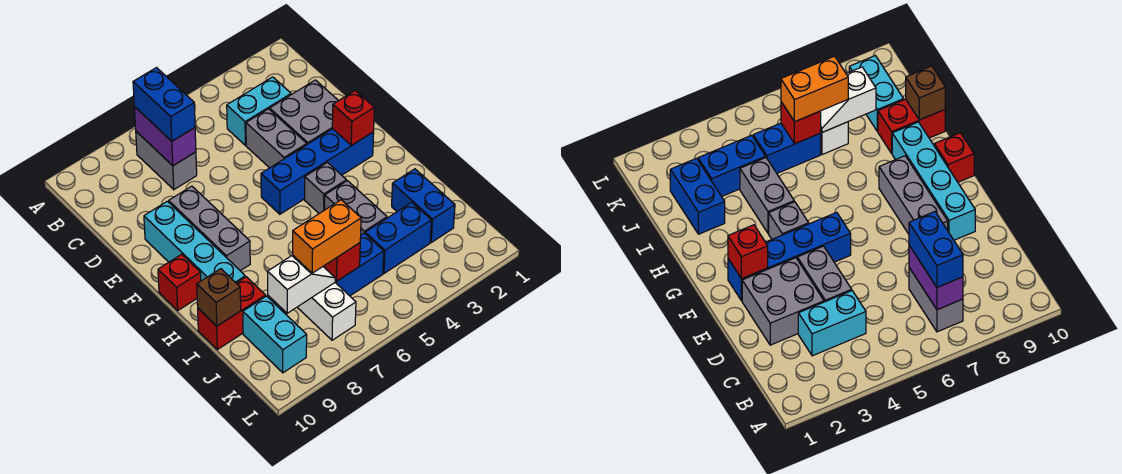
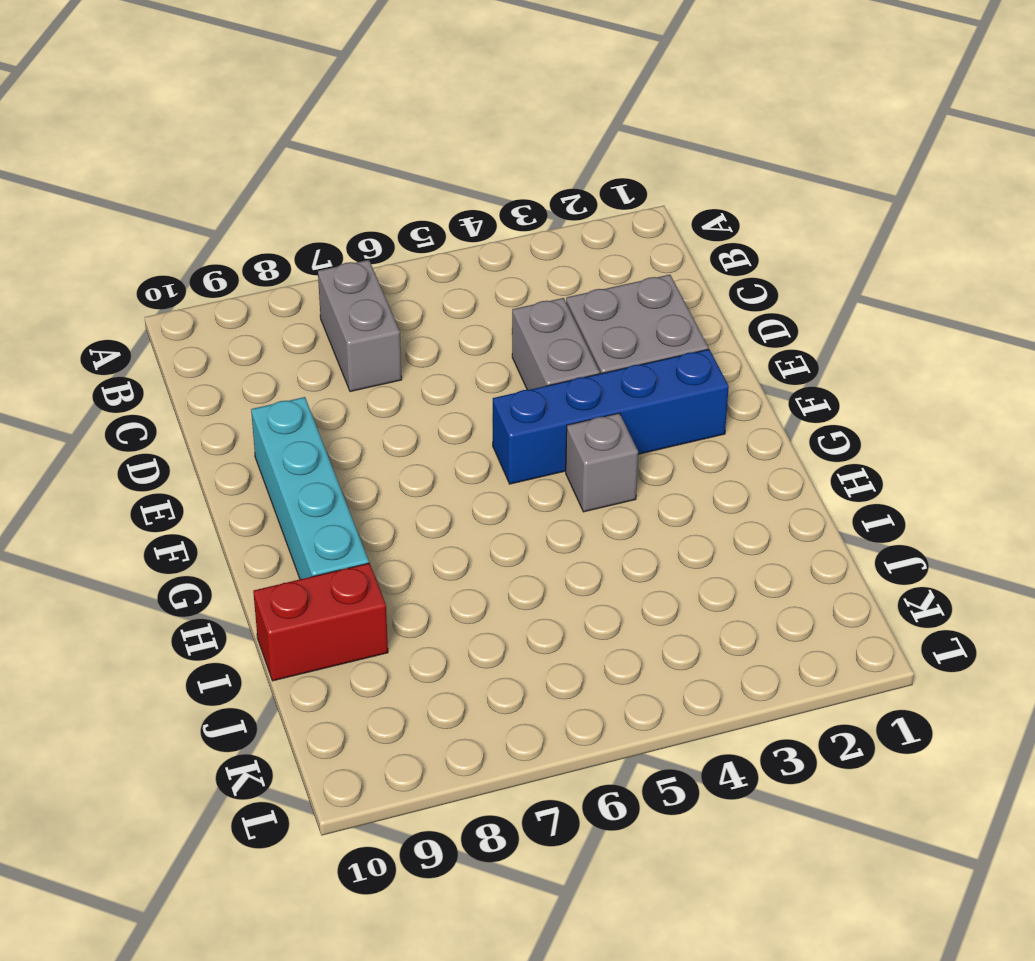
none -> cyan brick C3:C4 level 1
none -> grey brick E8:G8 level 1
none -> red brick G10 level 1

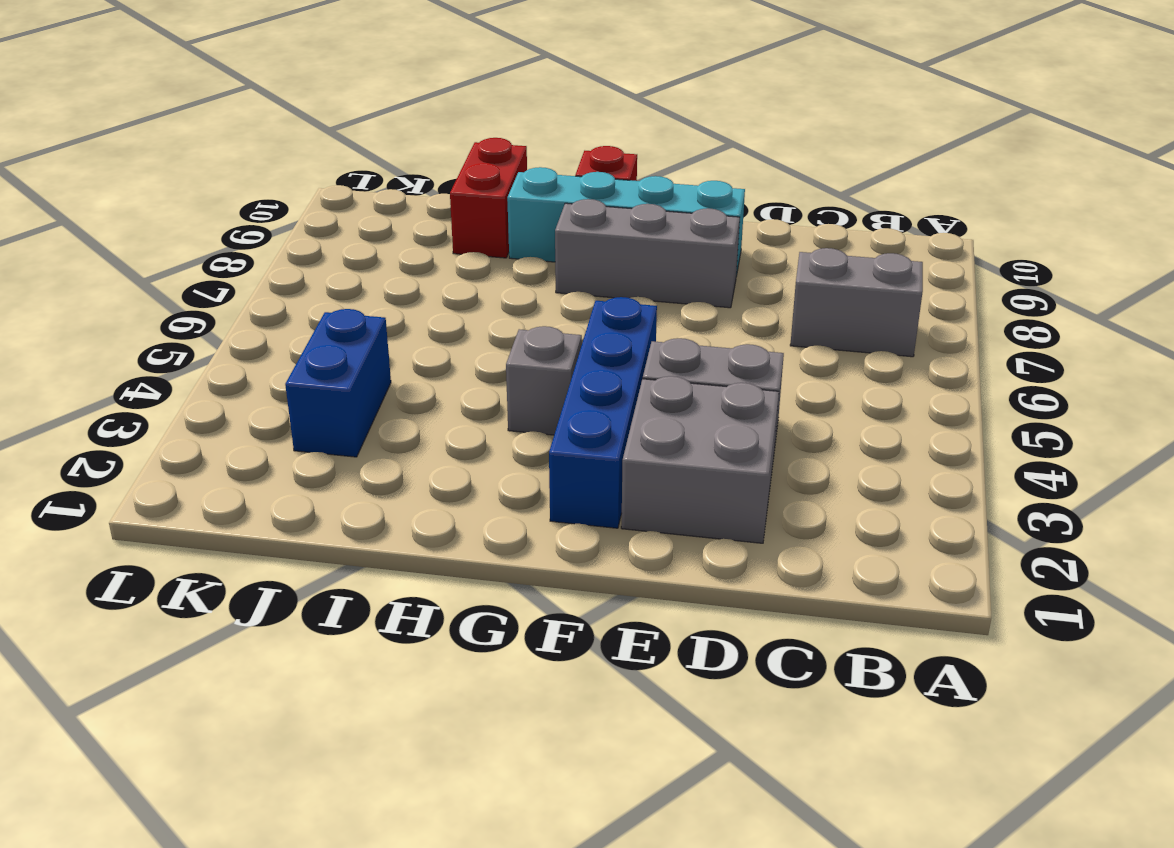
none -> cyan brick C3:C4 level 1
none -> grey brick H4:I4 level 1
none -> blue brick I2:J2 level 1

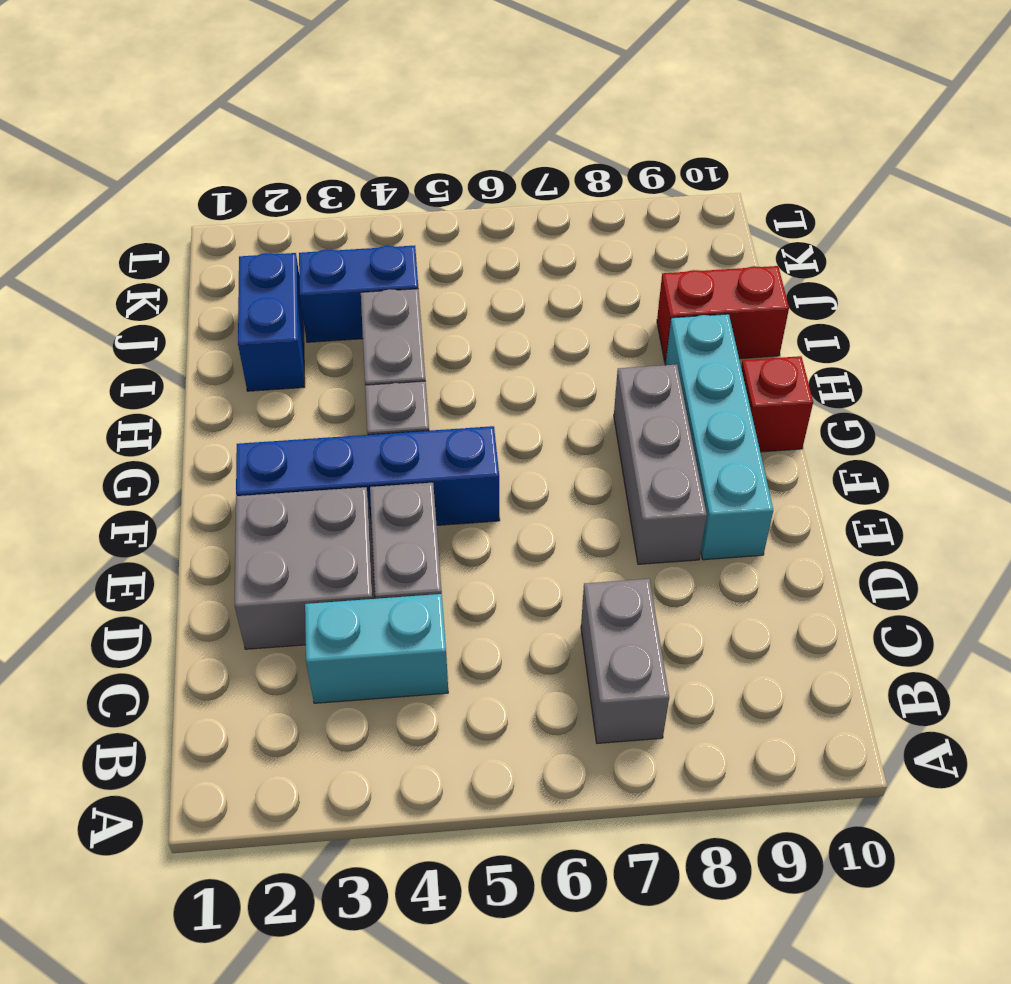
none -> blue brick J5:J6 level 1
none -> white brick J7:K7 level 1
none -> cyan brick J9:K9 level 1

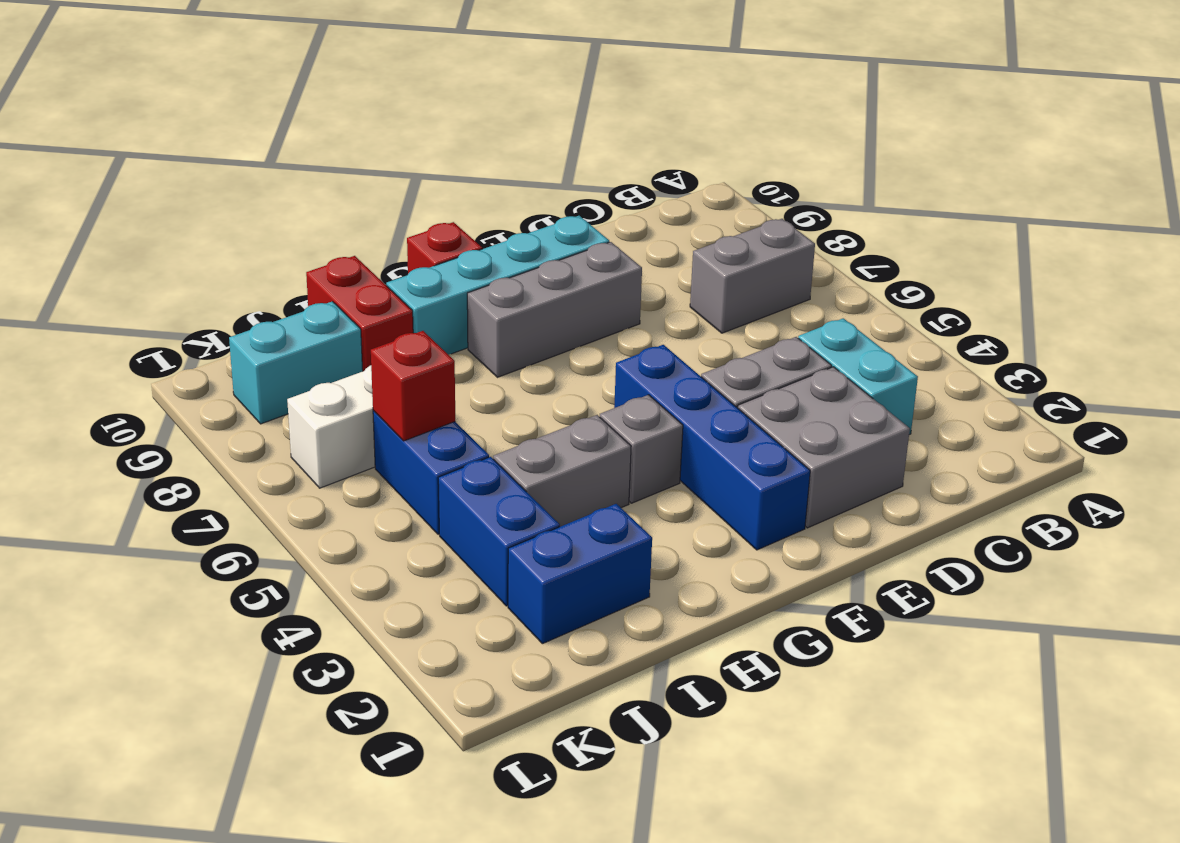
none -> purple brick B7:C7 level 2
none -> red brick F2 level 2
none -> brown brick I10 level 2

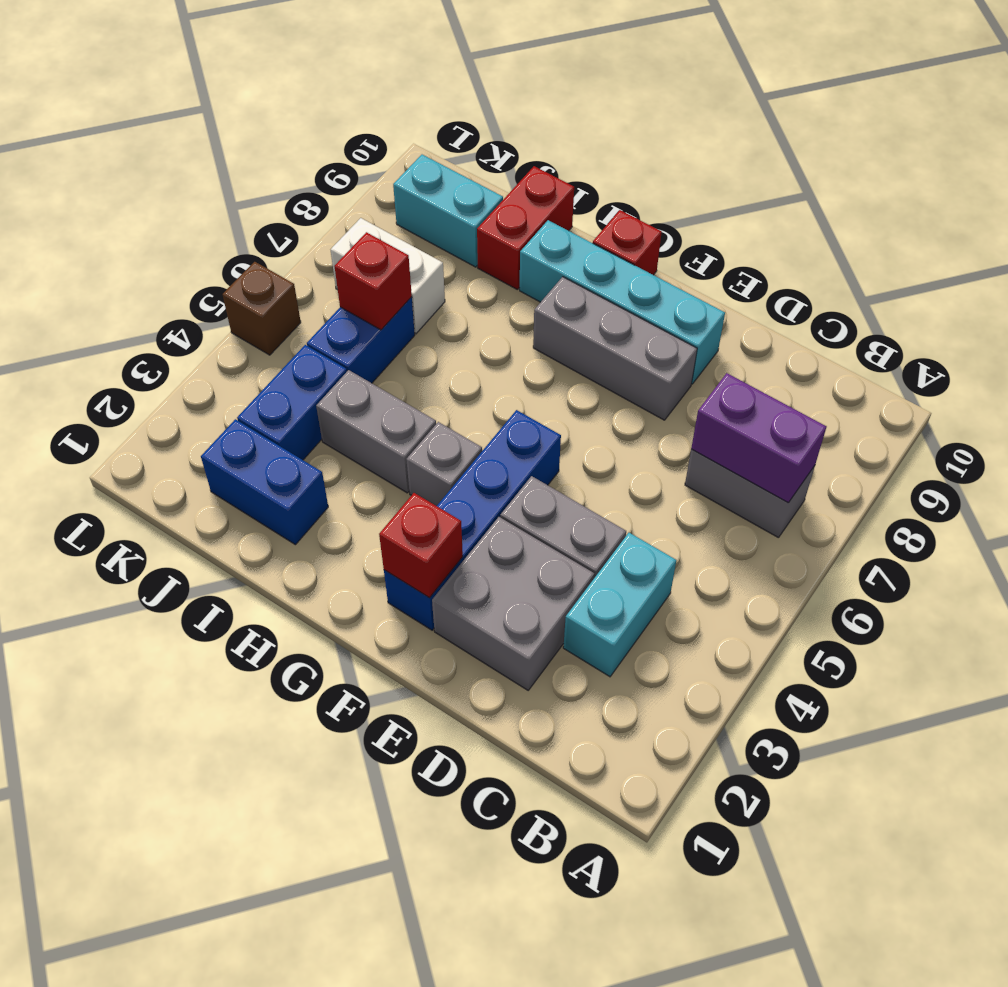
brown brick L5 level 1 -> brown brick I10 level 2
none -> white slope J7:J8 level 2 top 8
none -> blue brick B7:C7 level 3
none -> orange brick J6:J7 level 3

